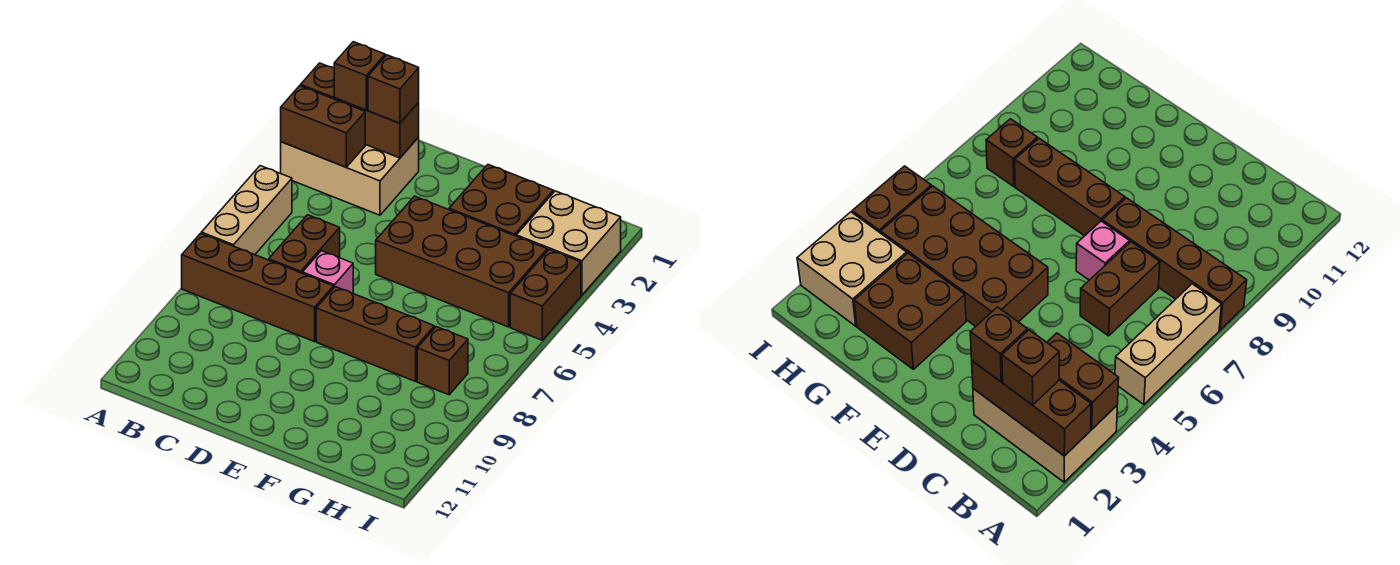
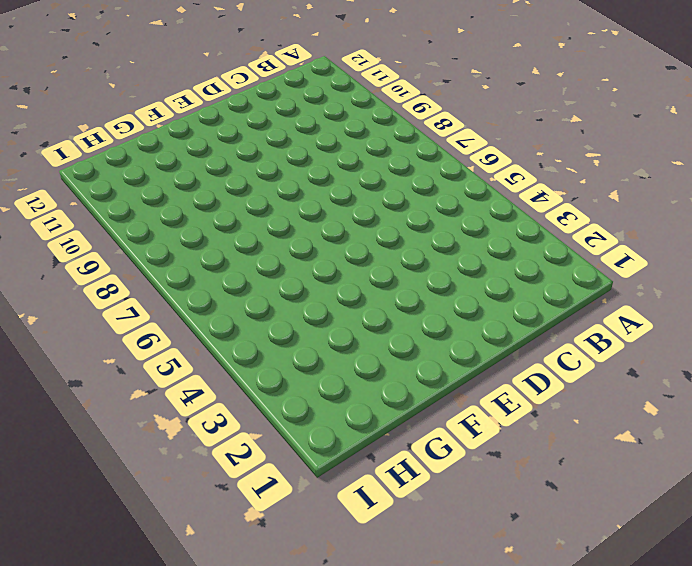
none -> tan brick A2:C3 level 1
none -> tan brick A5:A7 level 1
none -> brown brick A8:D8 level 1

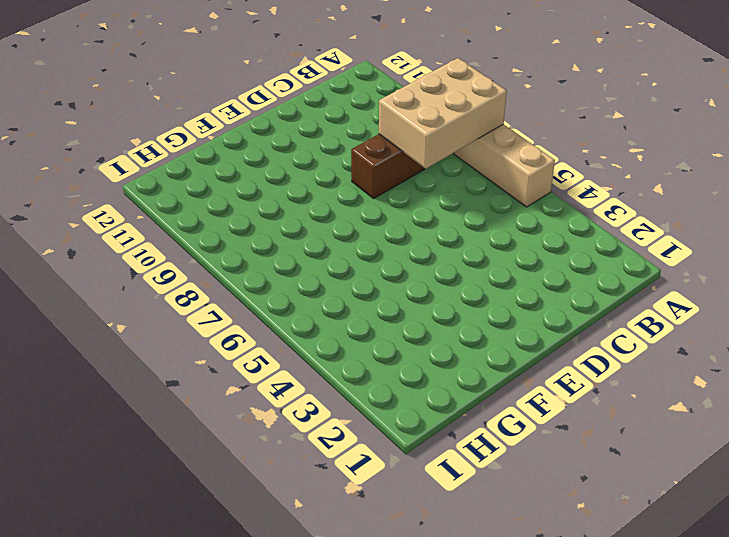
tan brick A7:C8 level 2 -> tan brick A2:C3 level 1
none -> brown brick C6:C7 level 1
none -> pink brick D7 level 1
none -> brown brick E4:H5 level 1

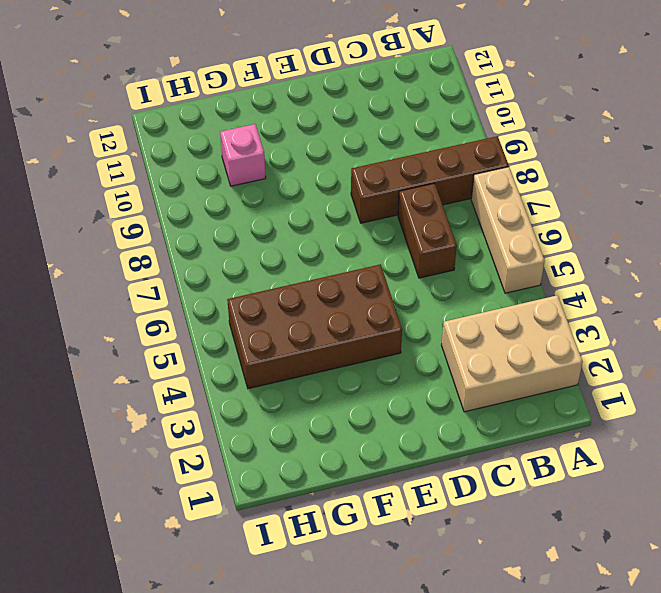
pink brick G10 level 1 -> pink brick D7 level 1
none -> brown brick E8:G8 level 1
none -> brown brick F2:G3 level 1
none -> tan brick H2:I3 level 1

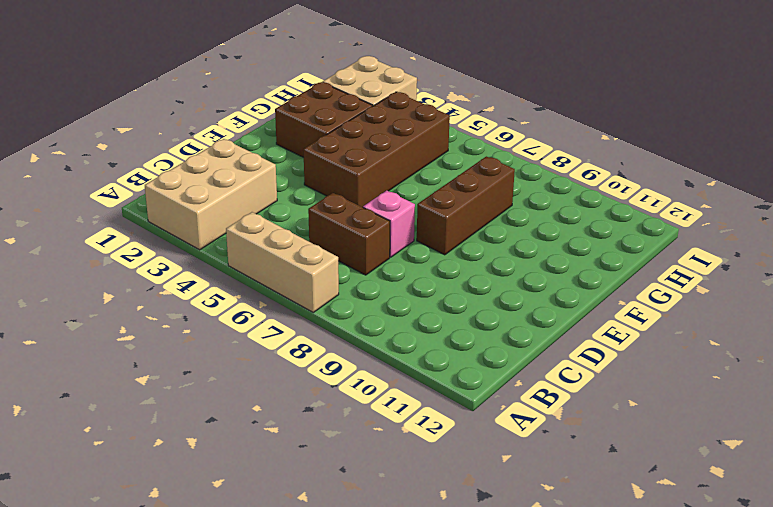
none -> brown brick A8:D8 level 1
none -> brown brick H8 level 1
none -> brown brick I4:I5 level 1

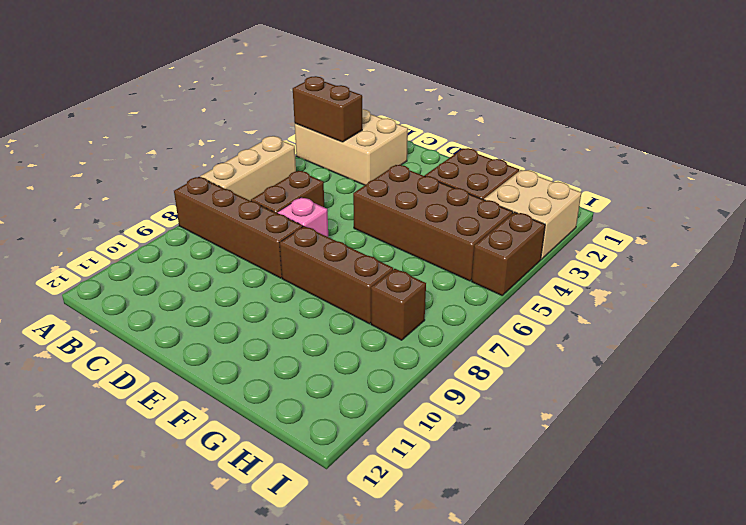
none -> brown brick A2:C2 level 2
none -> brown brick B2 level 3
none -> brown brick C2 level 3

